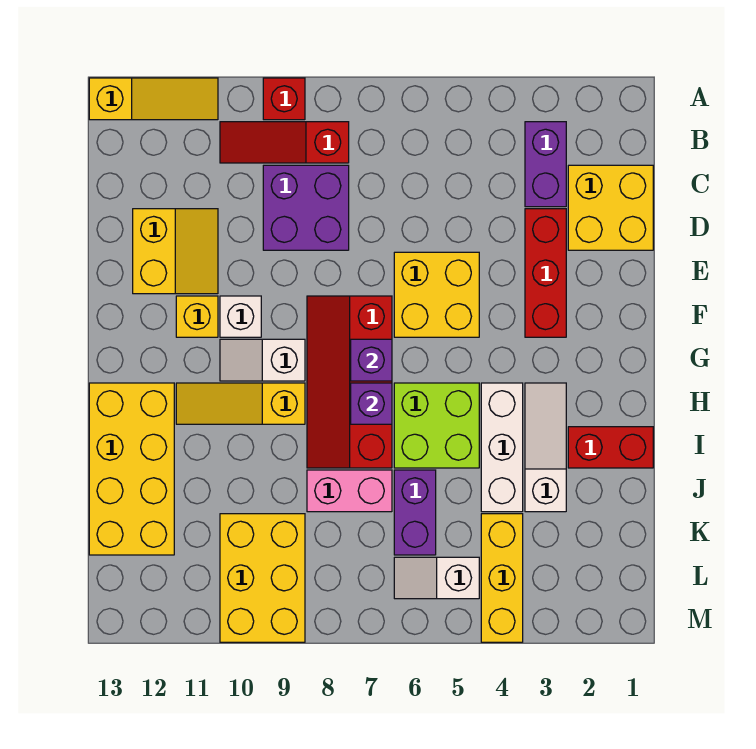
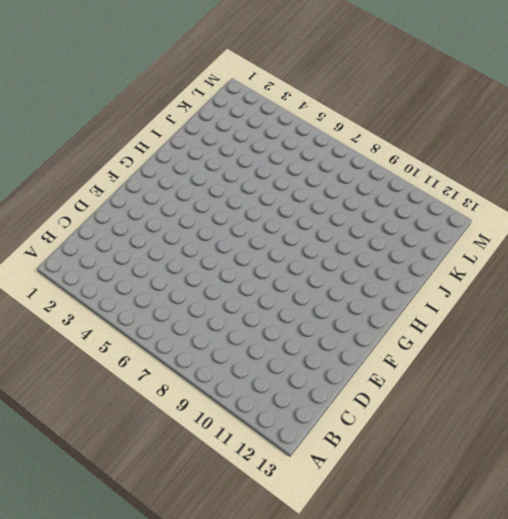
none -> red brick A9 level 1
none -> yellow slope A11:A13 level 1 top 13
none -> purple brick B3:C3 level 1

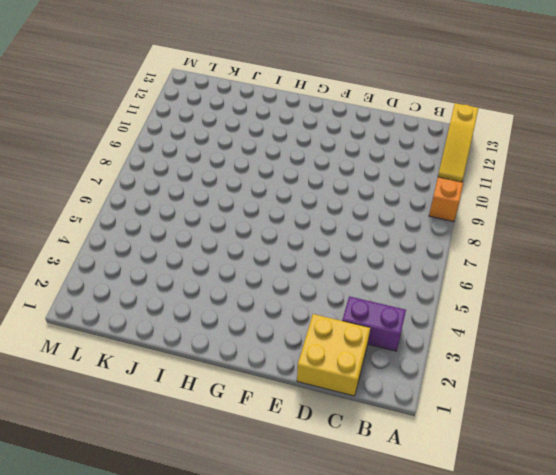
orange brick A9 level 1 -> red brick A9 level 1
none -> red slope B8:B10 level 1 top 8
none -> purple brick C8:D9 level 1
none -> red brick D3:F3 level 1

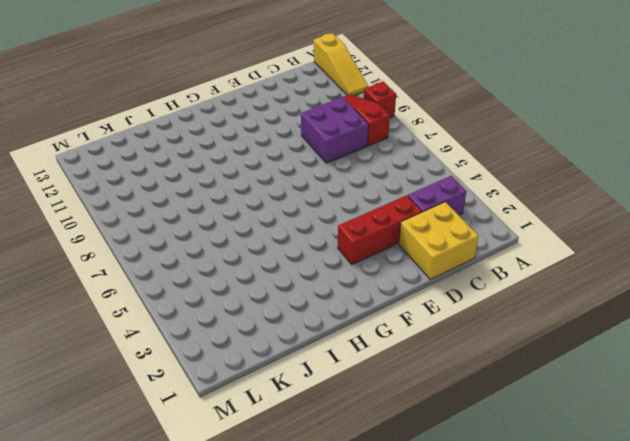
none -> yellow slope D11:E12 level 1 top 12
none -> yellow brick E5:F6 level 1
none -> red slope F7:I8 level 1 top 7

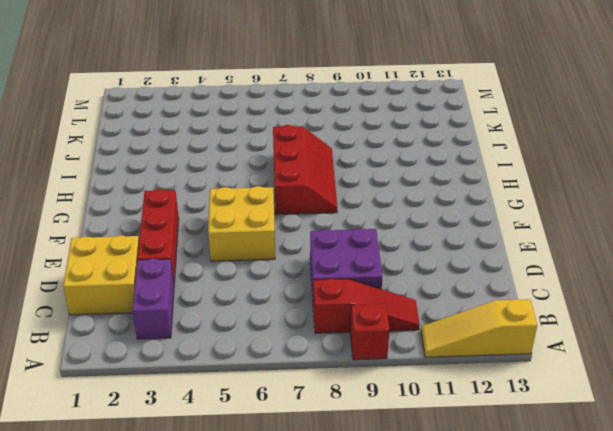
red slope G7:I8 level 1 top 7 -> red slope F7:I8 level 1 top 7
none -> yellow slope D11:E12 level 1 top 12
none -> white brick F10 level 1
none -> yellow brick F11 level 1

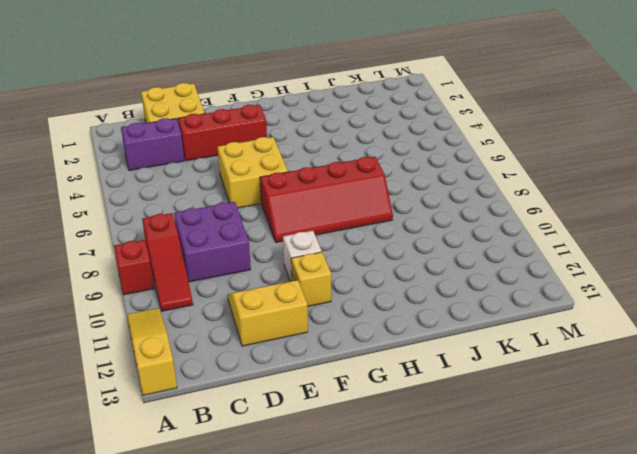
none -> white slope G9:G10 level 1 top 9
none -> white slope H3:J3 level 1 top J
none -> white brick H4:J4 level 1

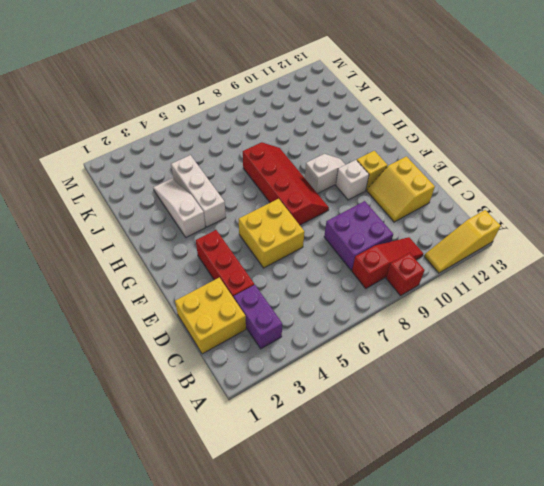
white slope H3:J3 level 1 top H -> white slope H3:J3 level 1 top J
none -> lime brick H5:I6 level 1
none -> yellow slope H9:H11 level 1 top 9
none -> yellow brick H12:K13 level 1

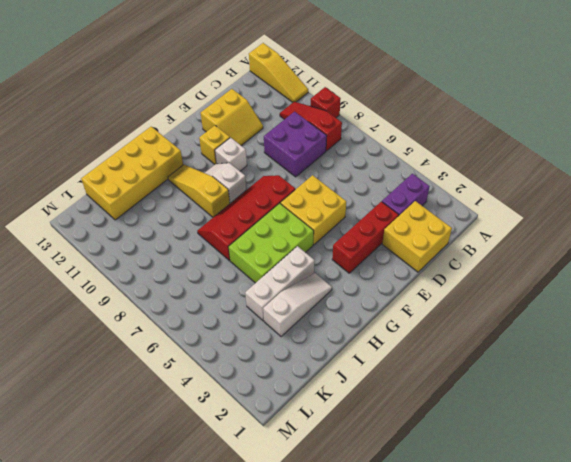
lime brick G5:I6 level 1 -> lime brick H5:I6 level 1
none -> red brick I1:I2 level 1
none -> purple brick J6:K6 level 1
none -> pink brick J7:J8 level 1

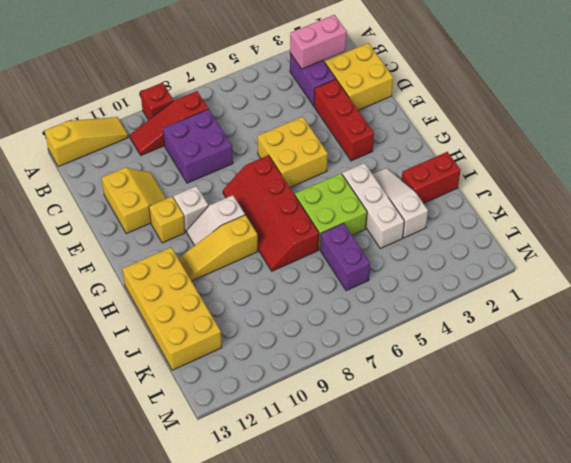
pink brick B2:B3 level 2 -> pink brick J7:J8 level 1
none -> yellow brick K4:M4 level 1
none -> yellow brick K9:M10 level 1
none -> white slope L5:L6 level 1 top 5

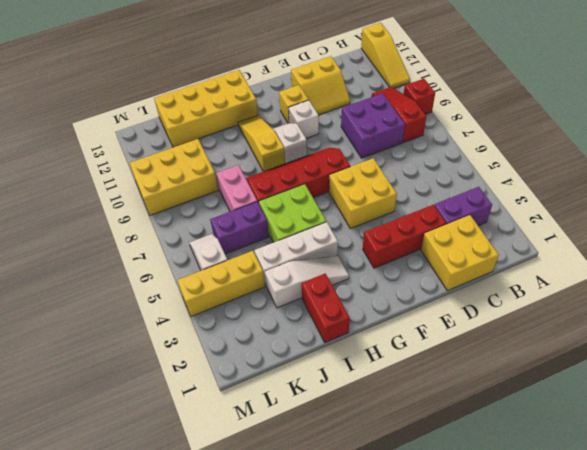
none -> purple brick G7 level 2
none -> purple brick H7 level 2

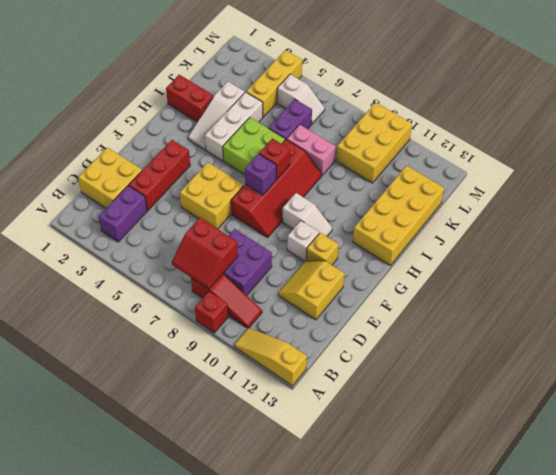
red slope B7:C8 level 2 top C -> none
red brick H7 level 2 -> purple brick H7 level 2
none -> yellow slope H9:H11 level 1 top 9

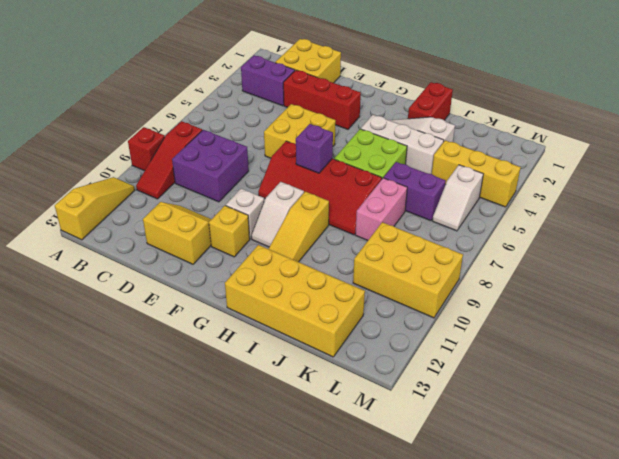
none -> purple brick H7 level 2

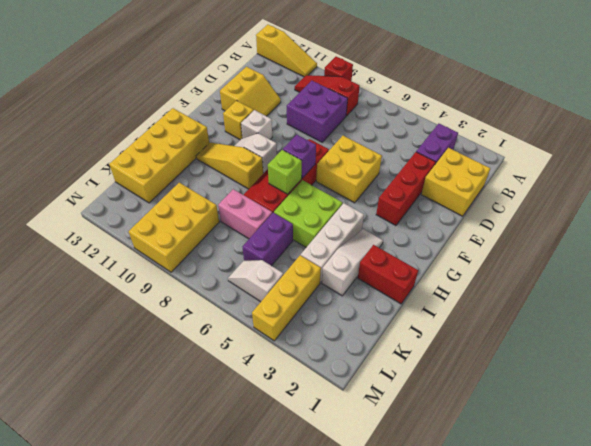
lime brick H7 level 2 -> purple brick H7 level 2

